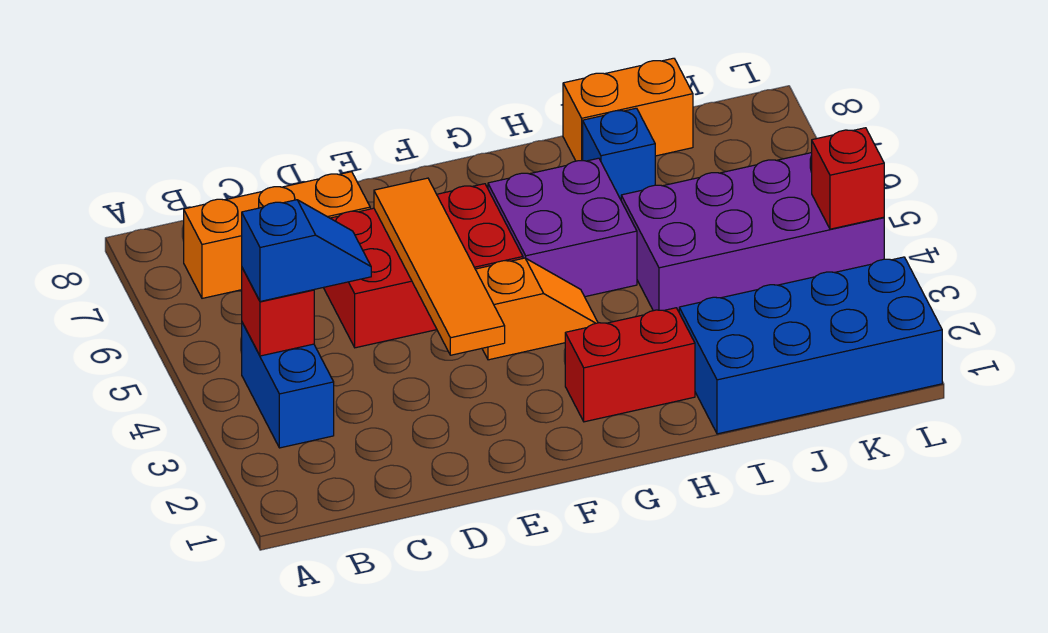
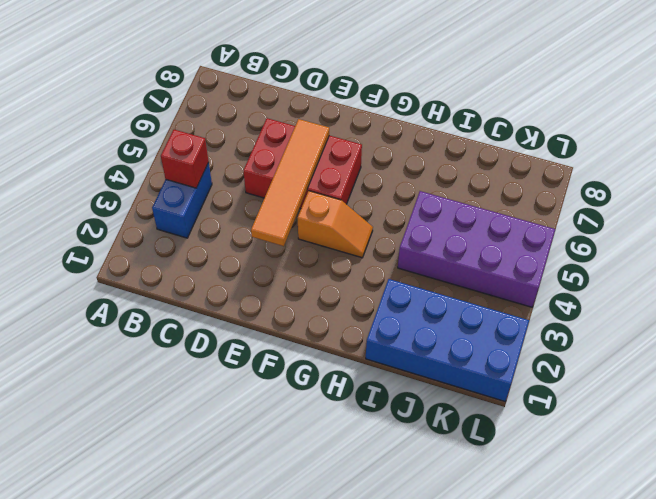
none -> orange brick B7:D7 level 1
none -> red brick G2:H2 level 1
none -> purple brick G5:H6 level 1

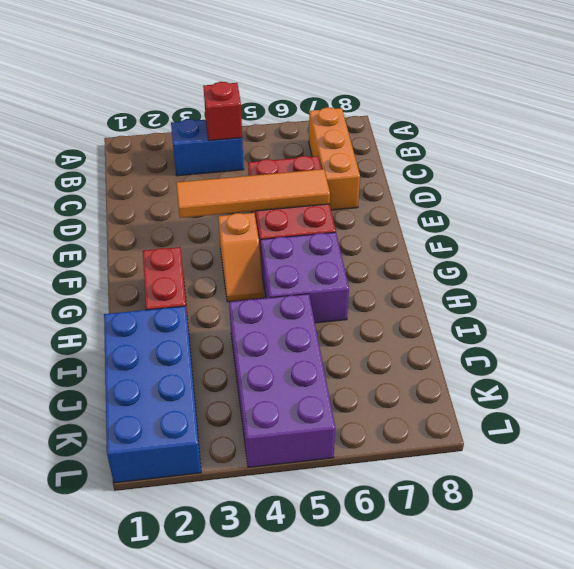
none -> blue brick I7 level 1
none -> orange brick I8:J8 level 1
none -> red brick L4 level 2

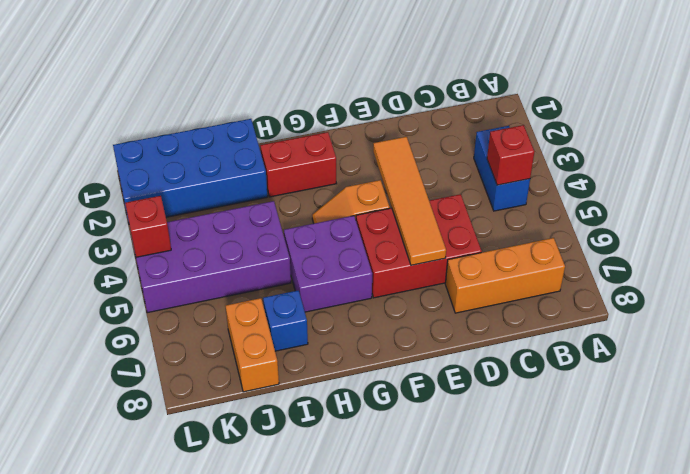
orange brick J7:J8 level 1 -> orange brick I8:J8 level 1
none -> blue slope B4:C4 level 3 top B

